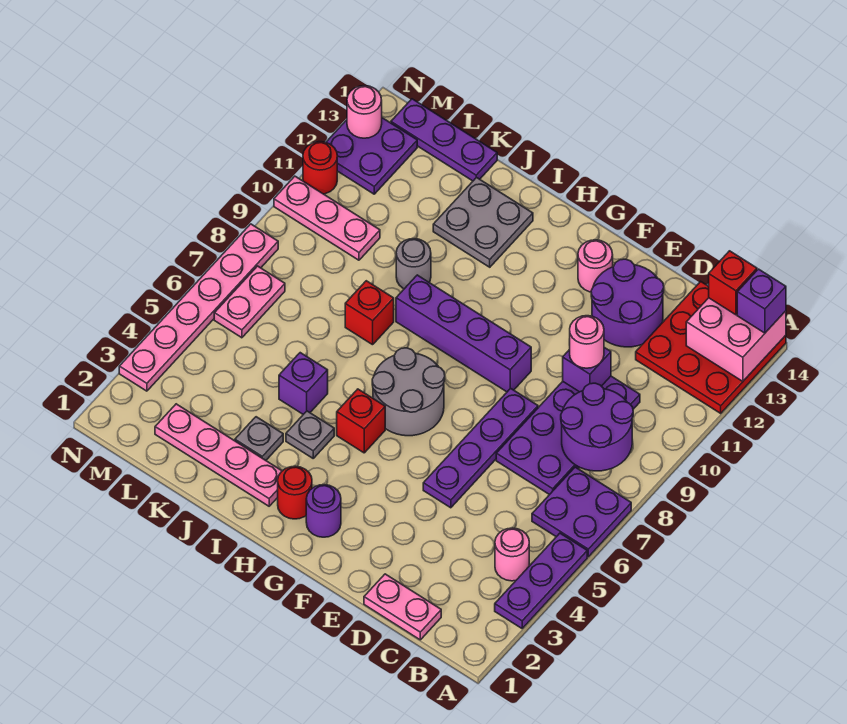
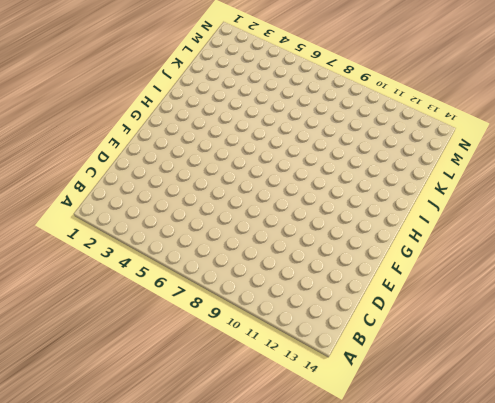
none -> purple plate A3:A5 level 1
none -> purple plate A6:B7 level 1
none -> red plate A12:C14 level 1
none -> pink round brick B4 level 1

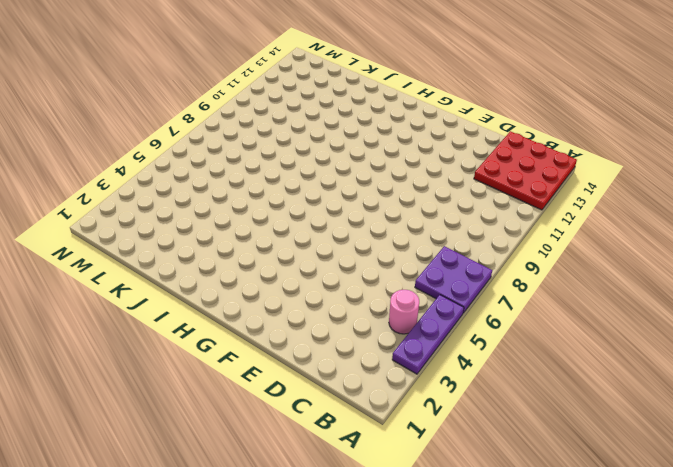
none -> pink plate C1:D1 level 1
none -> purple plate C7:D10 level 1
none -> purple round brick D12:E13 level 1
none -> purple plate E5:E8 level 1

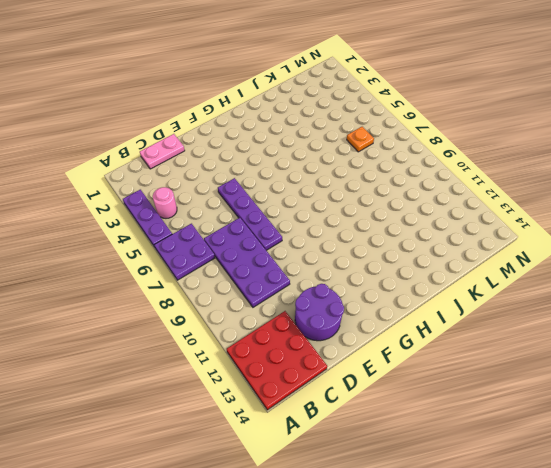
orange plate L6 level 1 -> none
none -> purple brick F9:I9 level 1
none -> pink round brick F13 level 1
none -> purple round brick G2 level 1
none -> grey round brick G6:H7 level 1

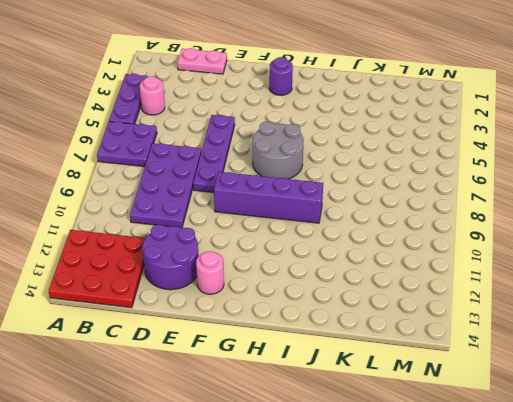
none -> red round brick H2 level 1
none -> red brick H5 level 1
none -> pink plate I2:L2 level 1
none -> grey plate I4 level 1

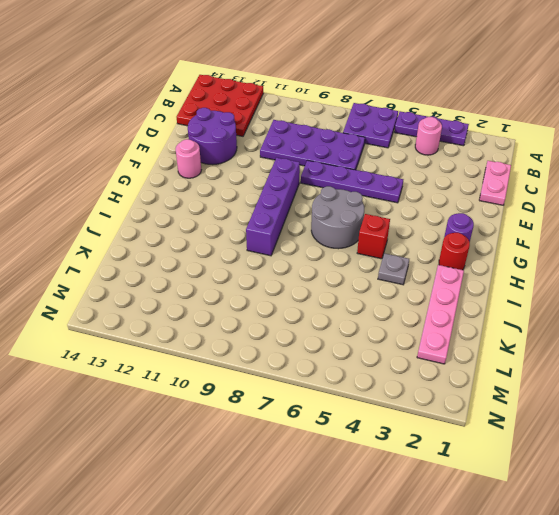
none -> grey plate I12:J13 level 1
none -> grey plate J3 level 1
none -> purple brick J5 level 1
none -> red brick J8 level 1

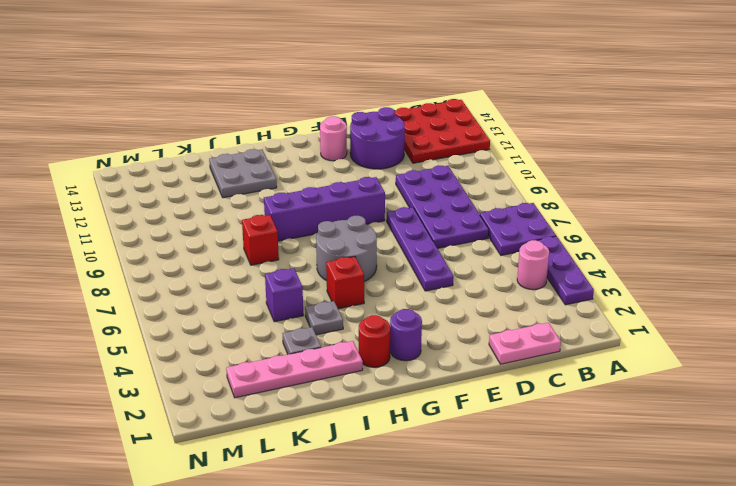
none -> grey round brick J10 level 1
none -> purple plate K14:M14 level 1
none -> pink plate L10:N10 level 1
none -> pink plate M6:M7 level 1

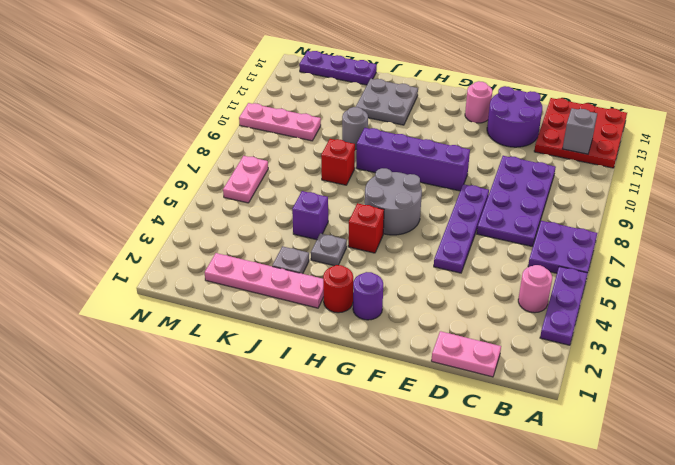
grey brick B12 level 2 -> none
none -> purple plate M12:N13 level 1
none -> pink plate N3:N8 level 1
none -> red round brick N11 level 1
none -> pink brick A13:B14 level 2

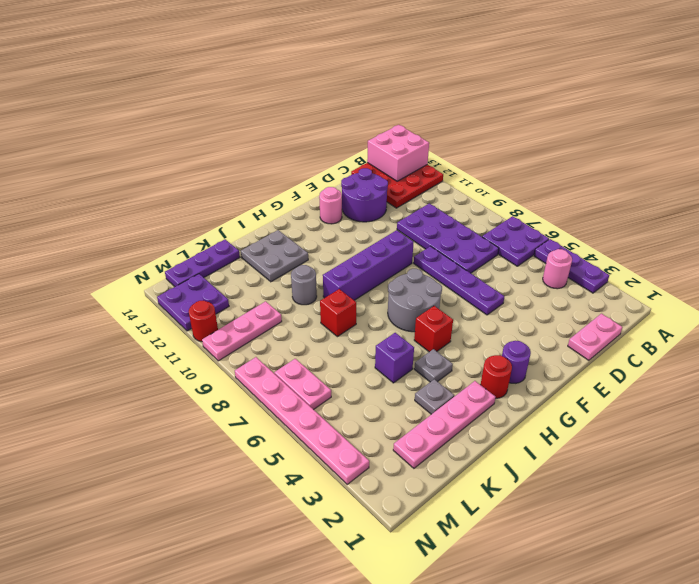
none -> purple round brick B8:C9 level 2
none -> purple brick D10 level 2
none -> pink round brick N13 level 2
none -> purple brick A14 level 3

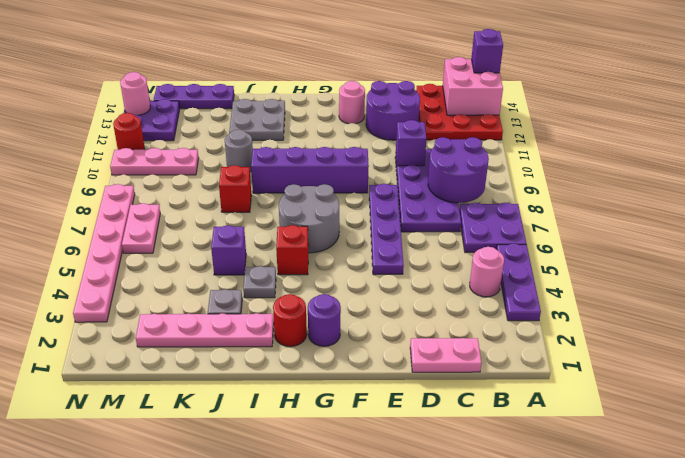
none -> red brick B14 level 3
none -> pink round brick D10 level 3

